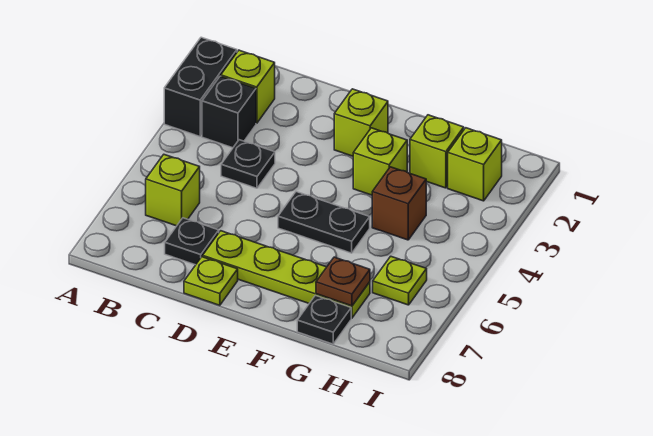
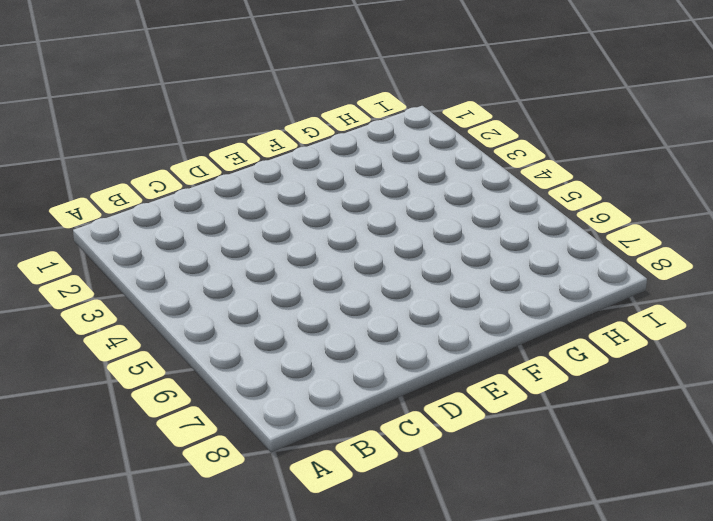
none -> black brick A2:A3 level 1
none -> lime brick B2 level 1
none -> black brick B3 level 1

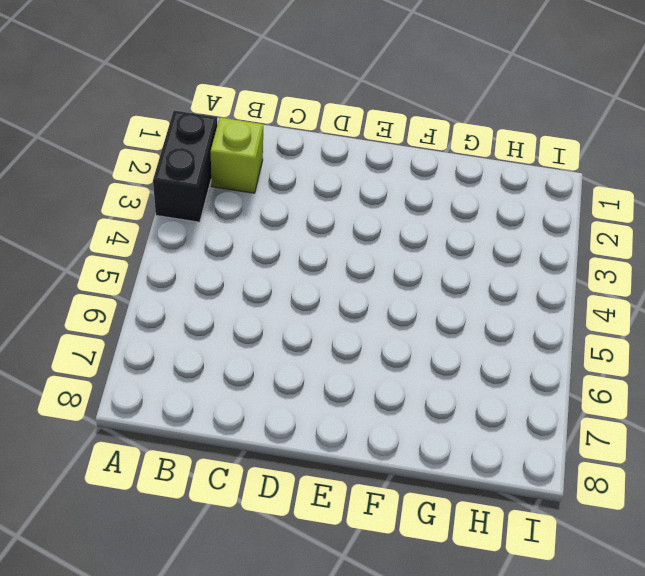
none -> black brick B3 level 1
none -> lime brick B6 level 1
none -> black plate C4 level 1

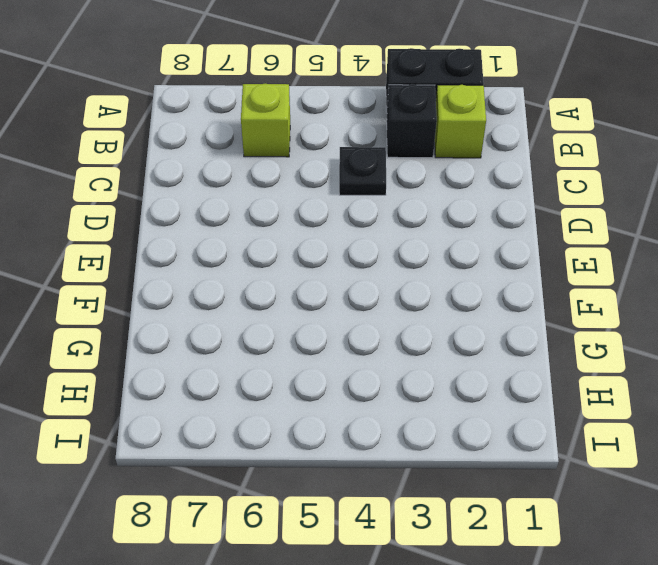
none -> black plate C7 level 1
none -> lime plate D7:G7 level 1
none -> lime plate D8 level 1

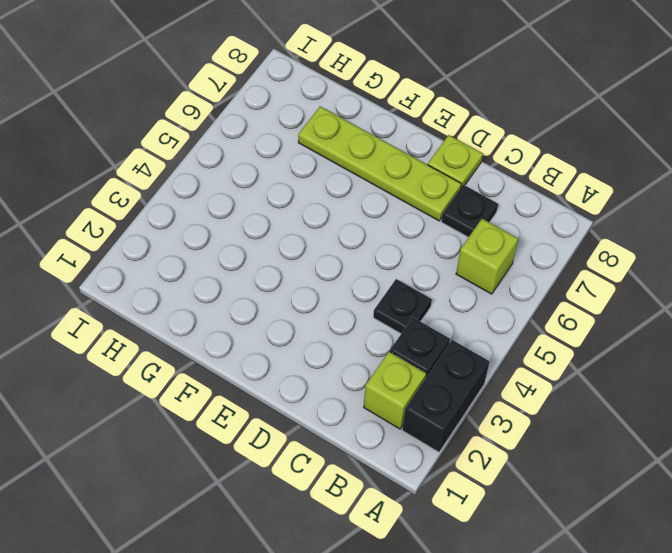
none -> lime brick E2 level 1
none -> black plate E5:F5 level 1
none -> lime brick F3 level 1

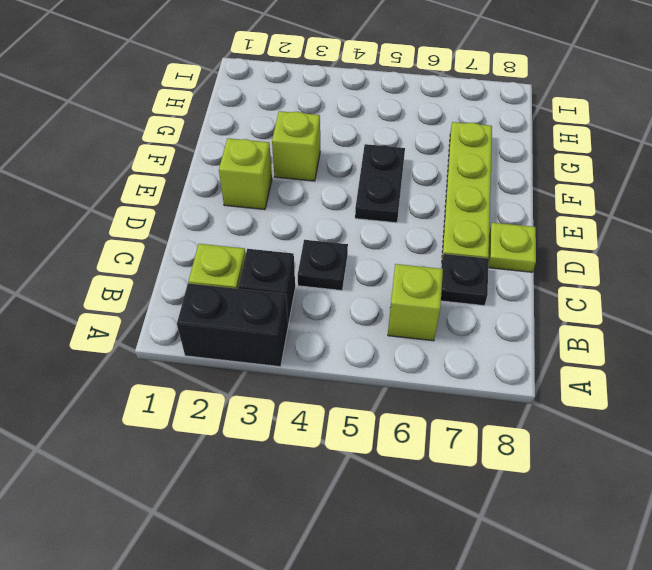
none -> lime brick G2 level 1
none -> brown brick G4 level 1
none -> black plate G8 level 1

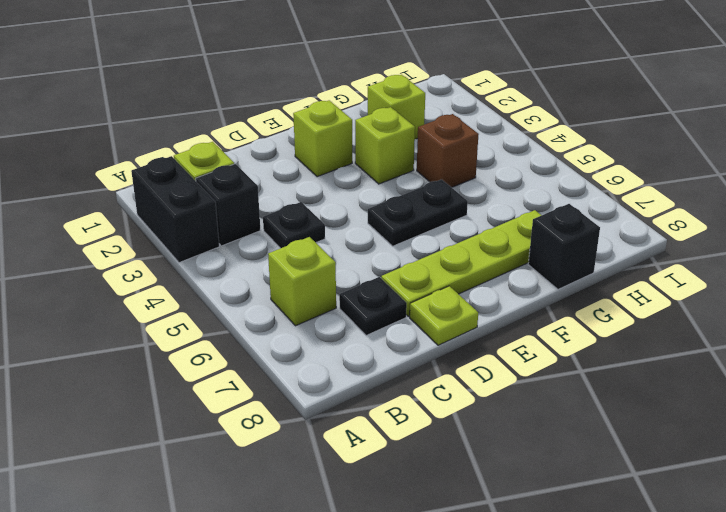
black brick G8 level 1 -> black plate G8 level 1
none -> lime brick H2 level 1
none -> lime plate H6 level 1
none -> brown plate G7 level 2

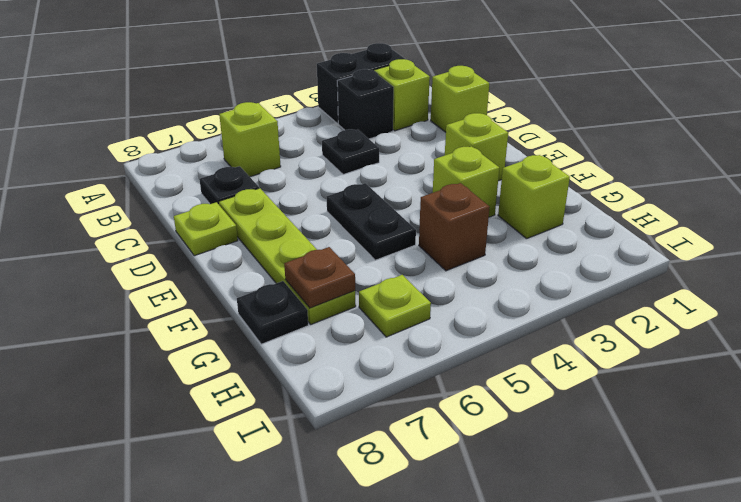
lime brick C1 level 1 -> lime brick H2 level 1

